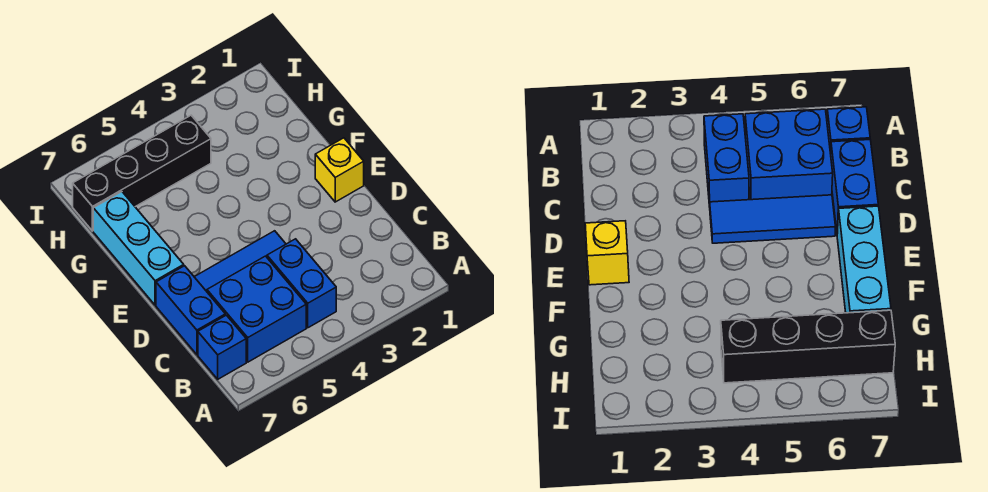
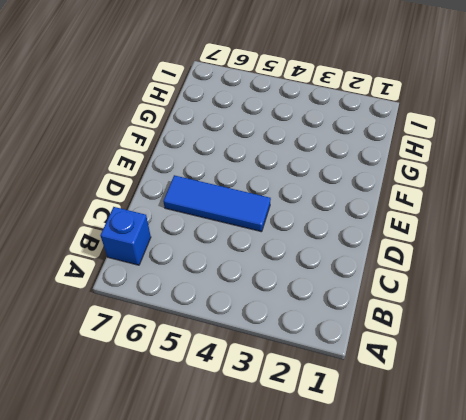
none -> blue brick B4:C4 level 1
none -> blue brick B5:C6 level 1

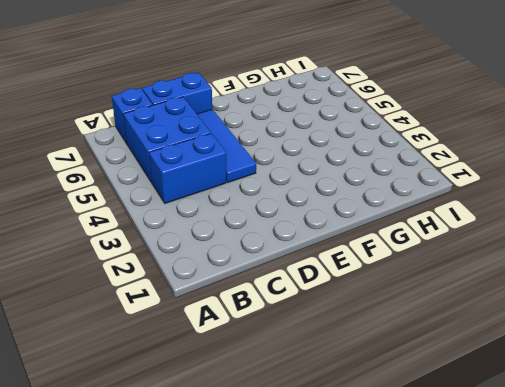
none -> yellow brick E1 level 1
none -> cyan brick E7:G7 level 1

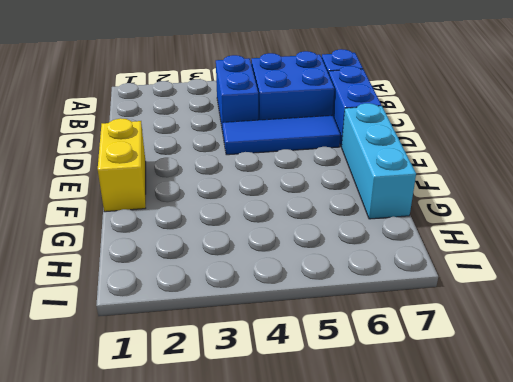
yellow brick E1:F1 level 1 -> yellow brick E1 level 1
none -> black brick H4:H7 level 1

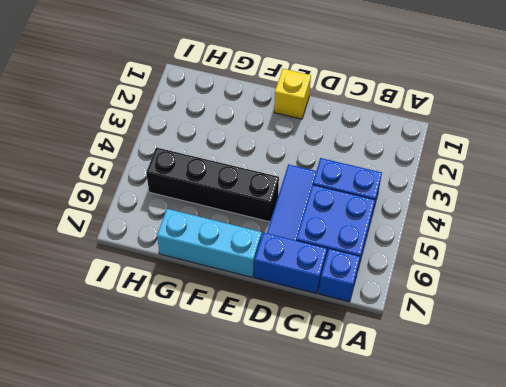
black brick E5:H5 level 1 -> black brick H4:H7 level 1

